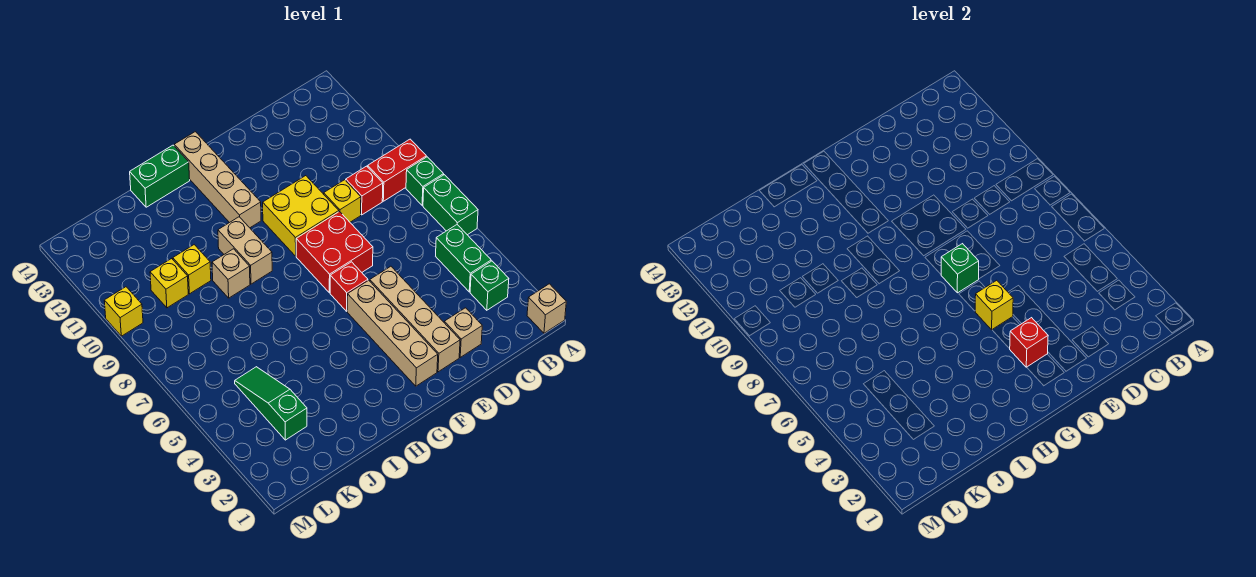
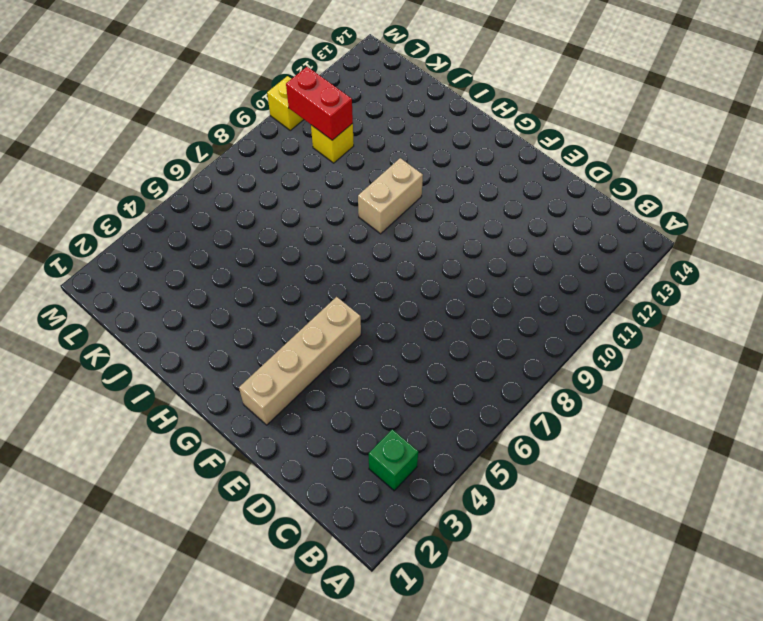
red brick K10:L10 level 2 -> red brick A9:B9 level 1
none -> tan brick A1 level 1
none -> green brick A6:A7 level 1
none -> green brick A8 level 1

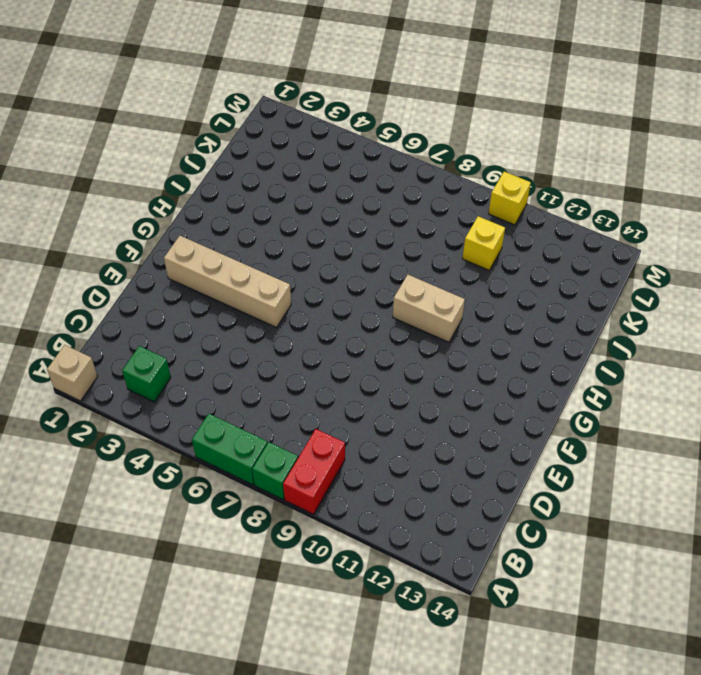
none -> green brick B4:B5 level 1
none -> red brick C9 level 1
none -> tan brick D2 level 1

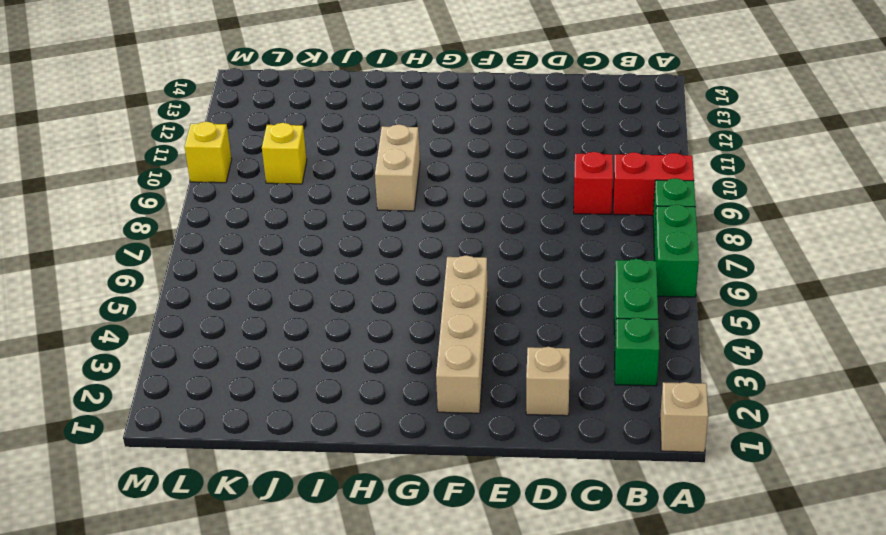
none -> yellow brick D9 level 1
none -> tan brick E2:E5 level 1
none -> red brick E7:F8 level 1

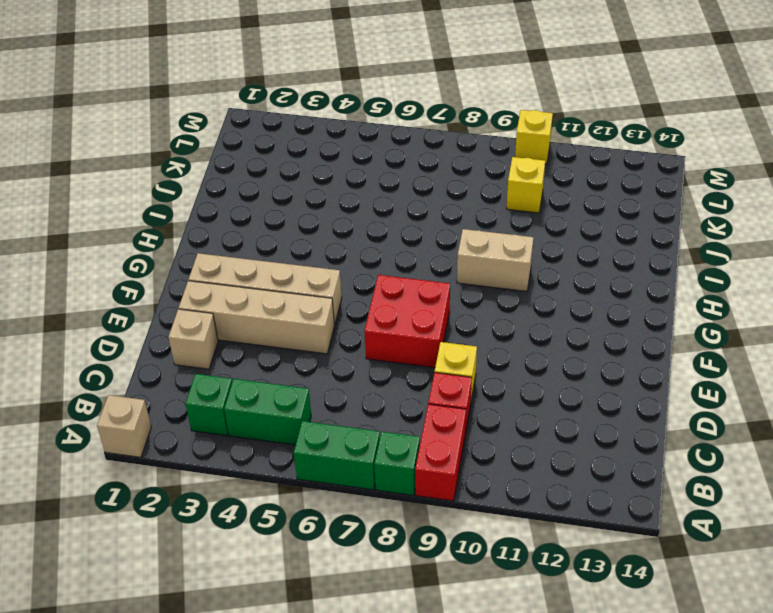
none -> yellow brick E9:F10 level 1
none -> red brick F6 level 1
none -> tan brick G11:G14 level 1

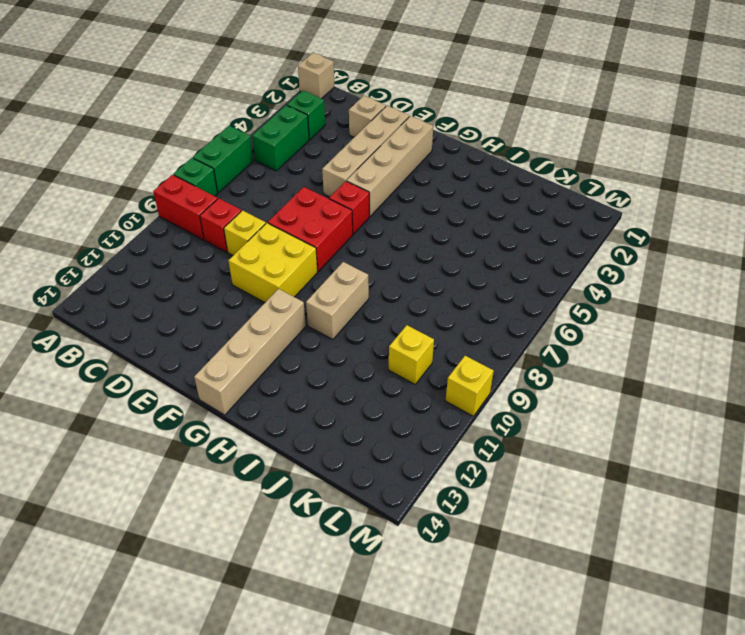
none -> green brick H14:I14 level 1
none -> tan brick I9 level 1
none -> yellow brick J10 level 1

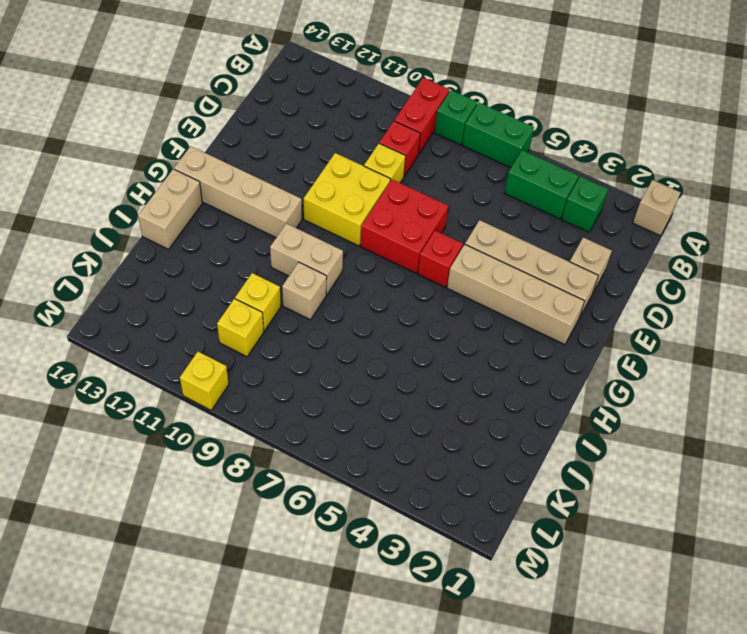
tan brick H14:I14 level 1 -> green brick H14:I14 level 1
none -> green slope K3:K5 level 1 top 3
none -> red brick F3 level 2
none -> yellow brick F5 level 2

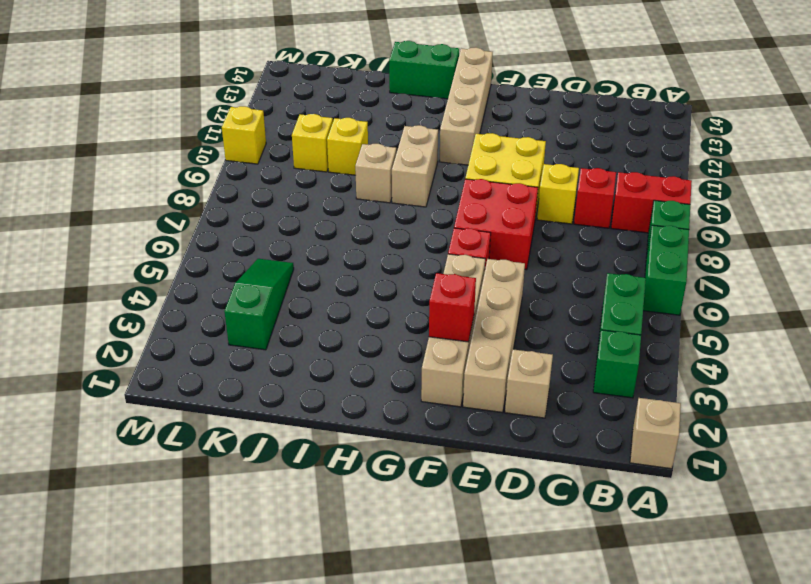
none -> yellow brick F5 level 2
none -> green brick F7 level 2

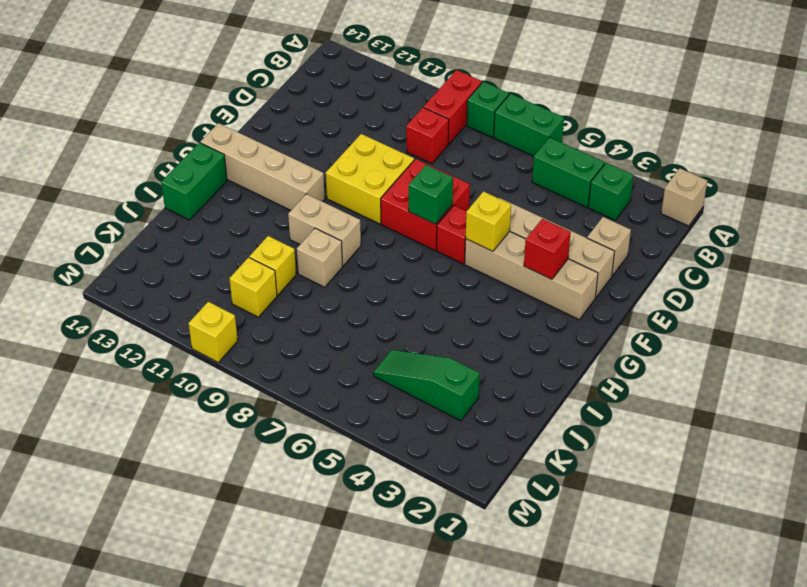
none -> yellow brick D9 level 1

